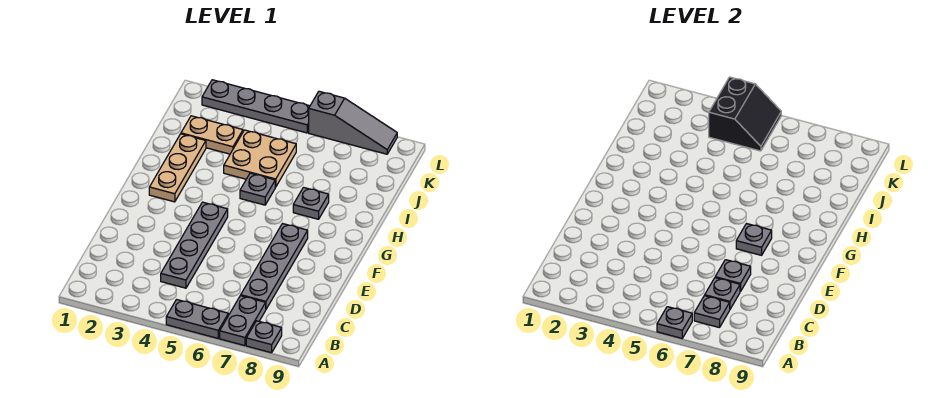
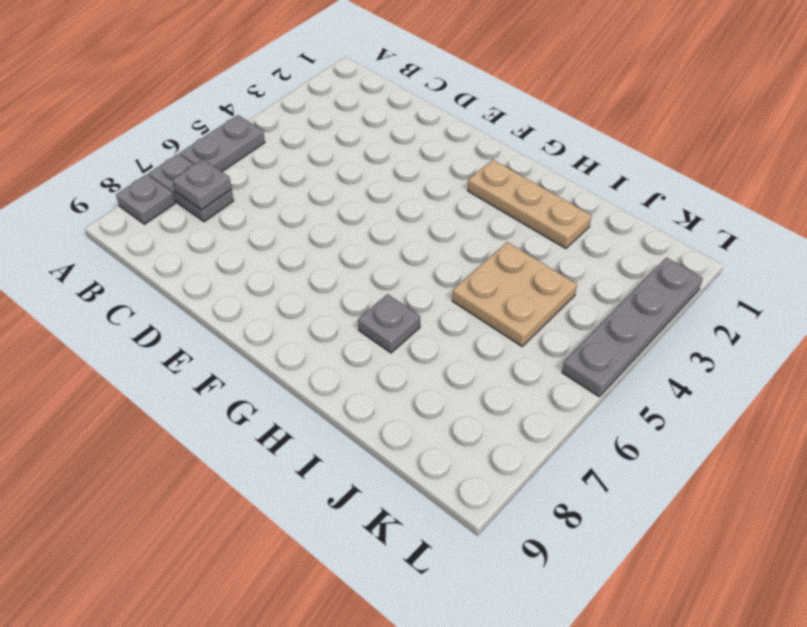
none -> grey plate C4:F4 level 1
none -> grey plate C7:F7 level 1
none -> grey plate H5 level 1

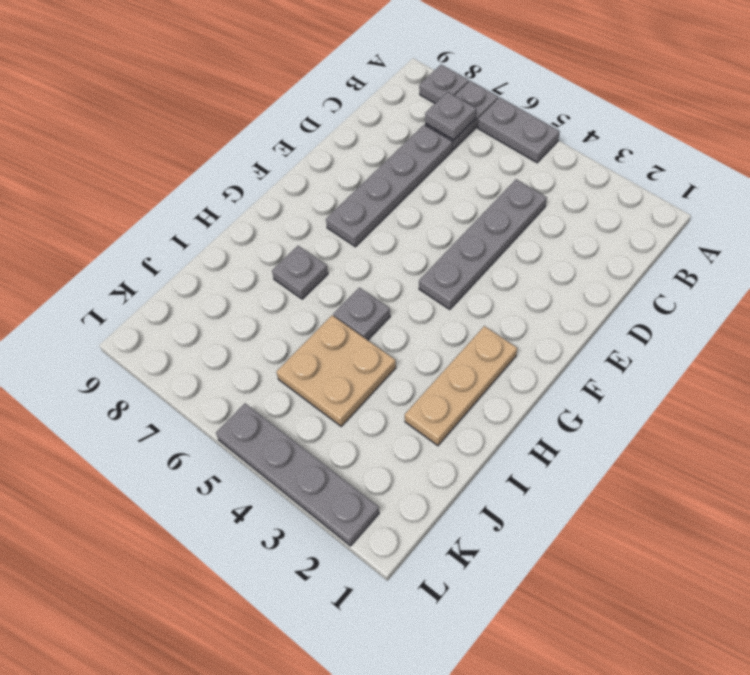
none -> tan plate J2:J3 level 1
none -> grey slope L6:L8 level 1 top 6
none -> grey plate A6 level 2

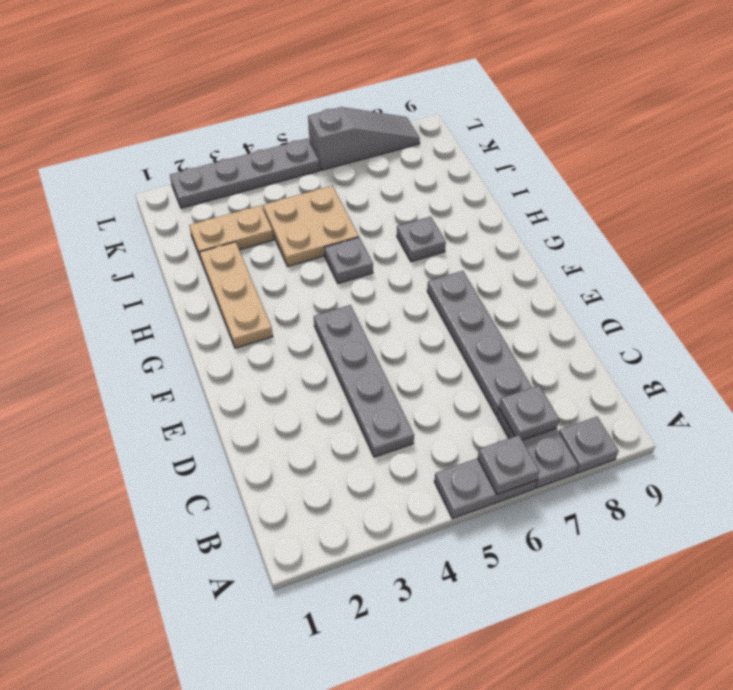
none -> grey plate C7 level 2
none -> grey plate D7 level 2
none -> grey plate F7 level 2

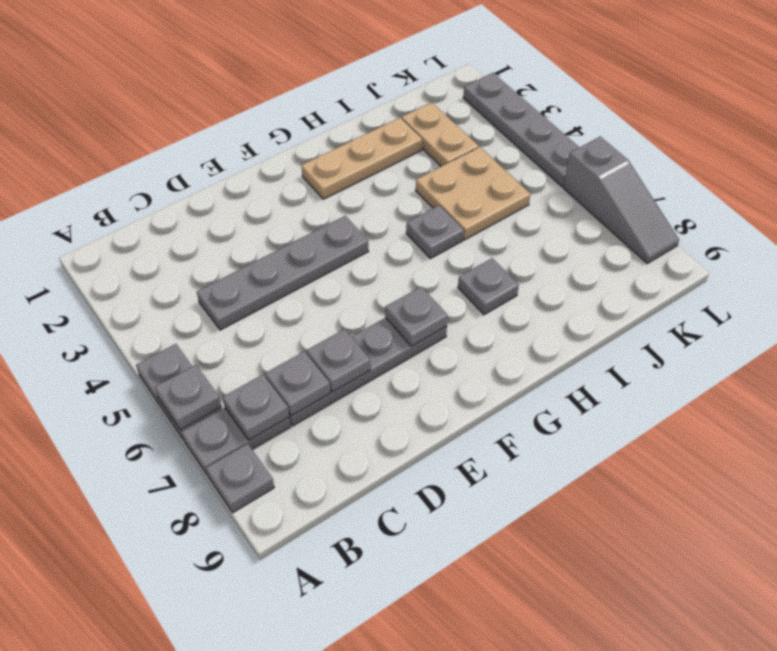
none -> black slope K4:L5 level 2 top 4

